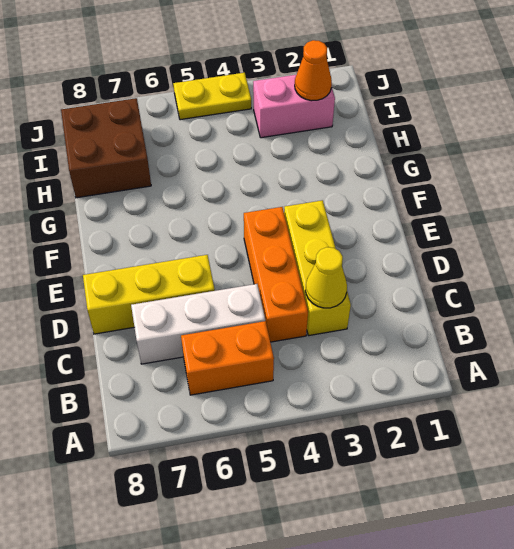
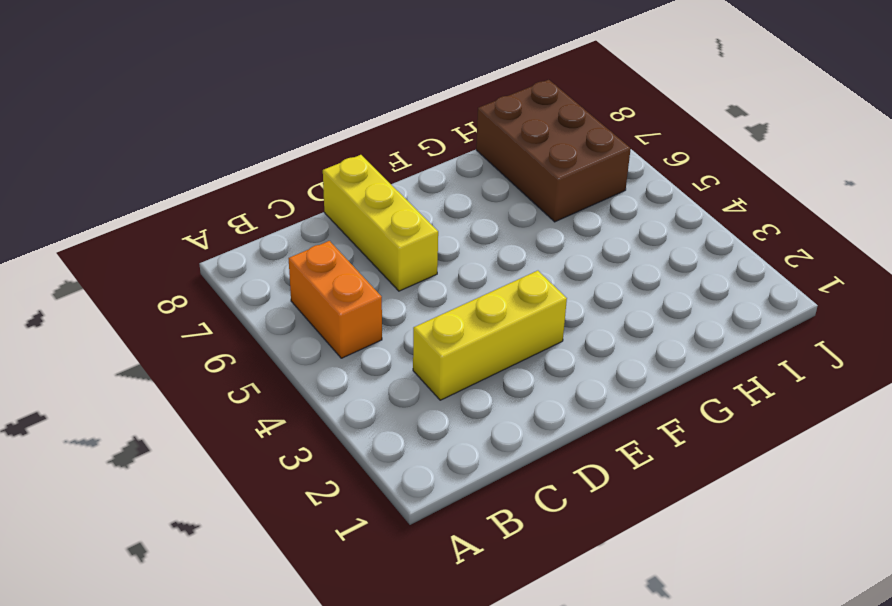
brown brick H6:I8 level 1 -> brown brick H7:I8 level 1
none -> orange brick C4:E4 level 1
none -> white brick C5:C7 level 1

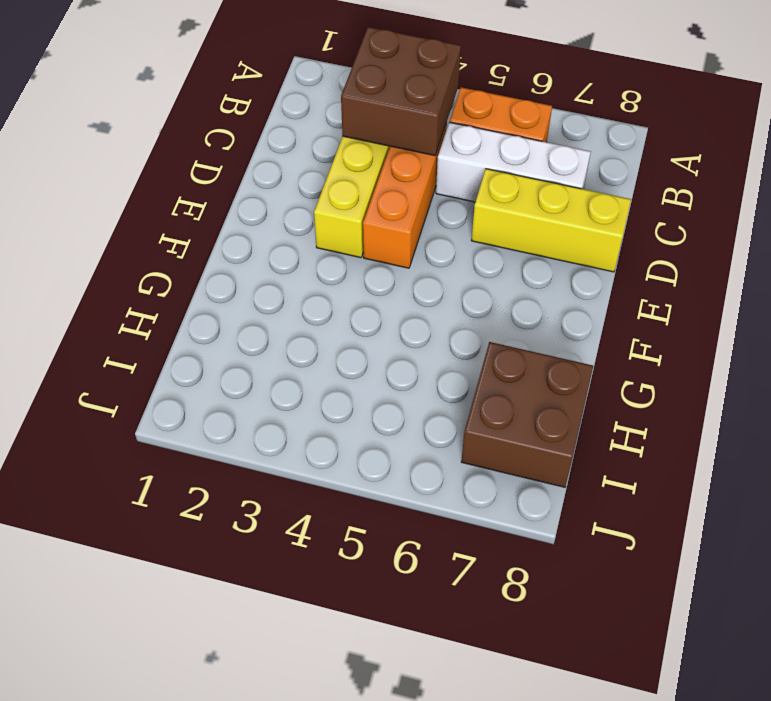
brown brick B3:C4 level 2 -> yellow cone C3 level 2
none -> pink brick I2:I3 level 1
none -> yellow plate J4:J5 level 1

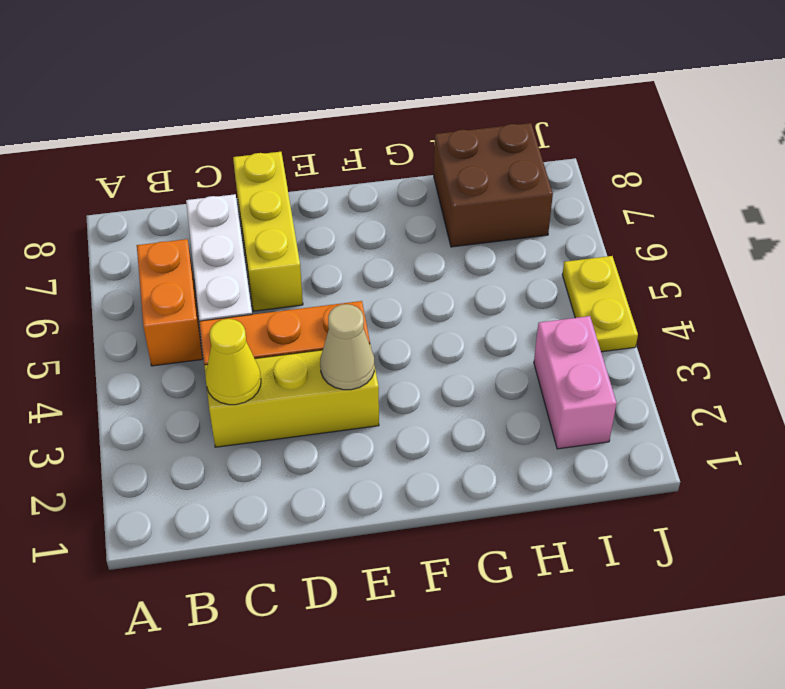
tan cone E3 level 2 -> none
none -> orange cone I2 level 2

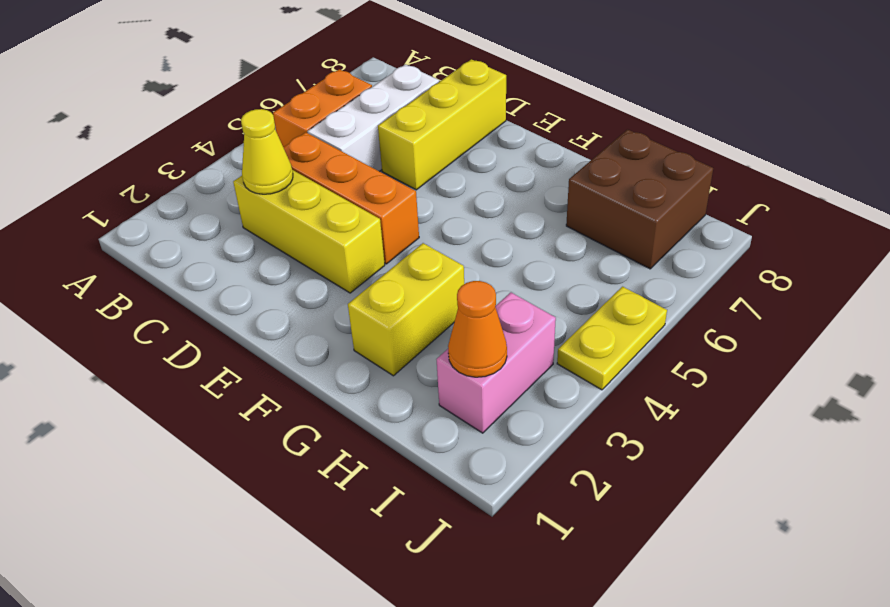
yellow brick G2:G3 level 1 -> none

